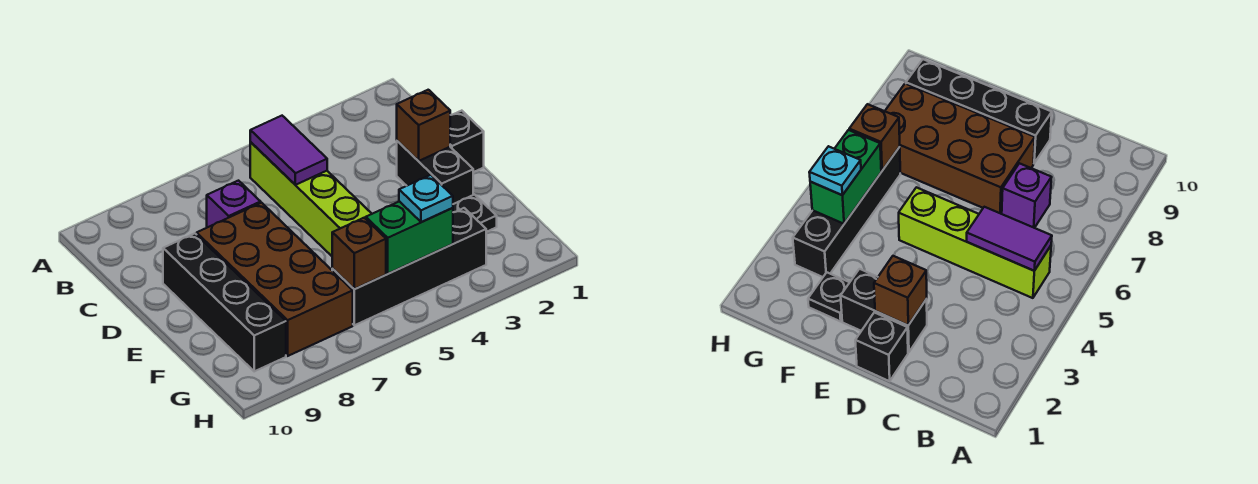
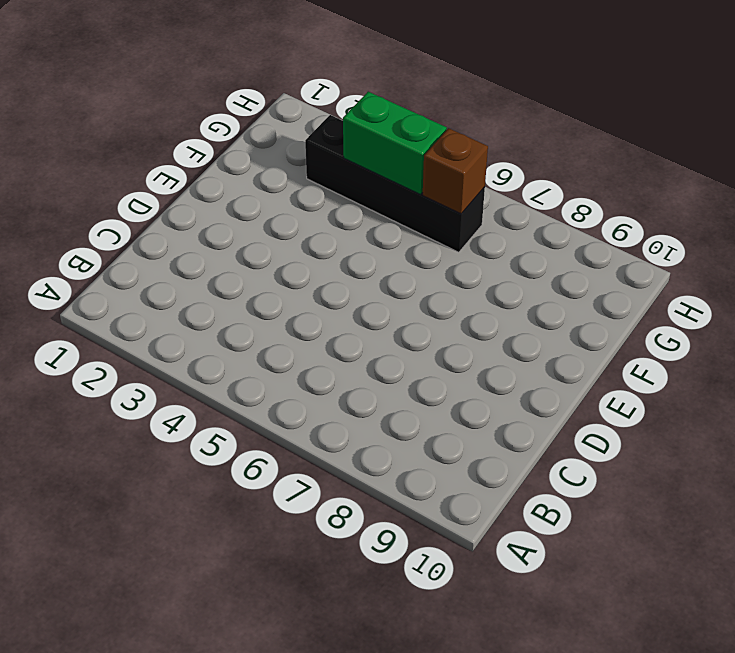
none -> lime brick B5:E5 level 1
none -> purple brick C7 level 1
none -> black brick D1 level 1

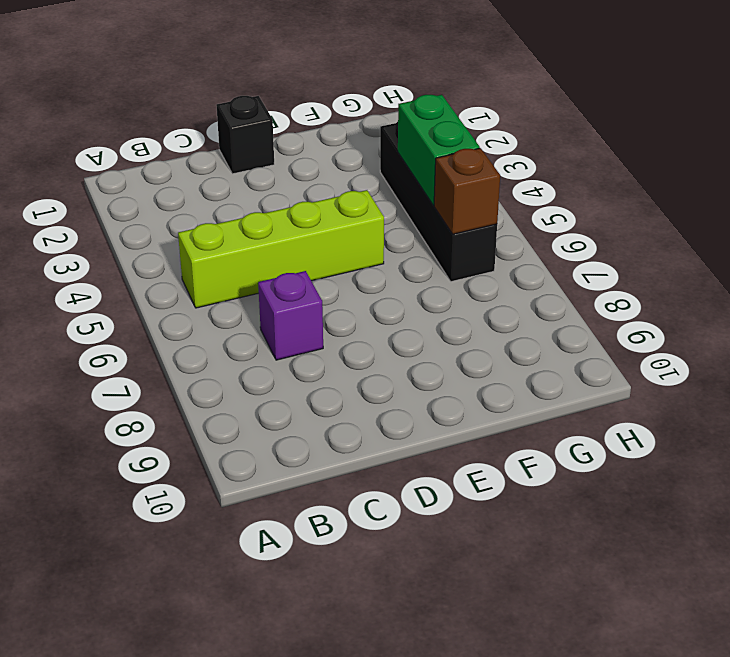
none -> black brick D2:E2 level 1
none -> brown brick D7:G8 level 1
none -> black brick D9:G9 level 1

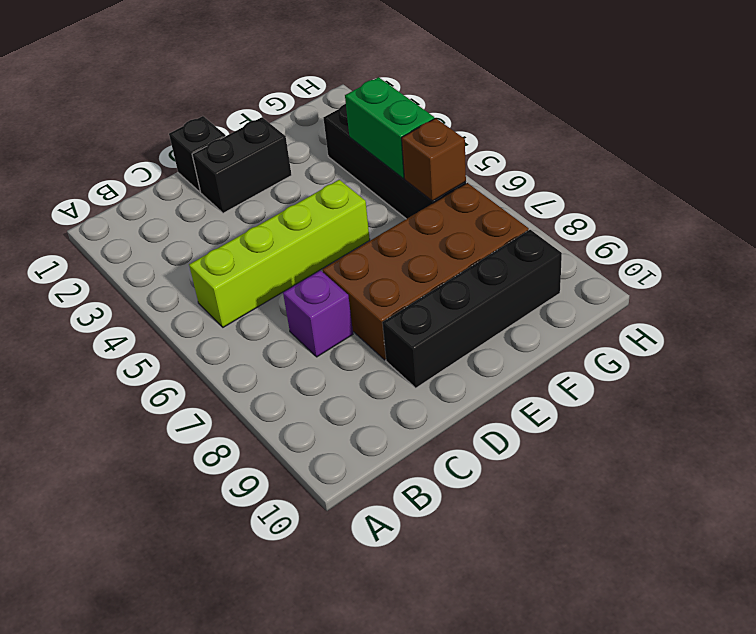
none -> black plate F2 level 1
none -> purple tile B5:C5 level 2
none -> brown brick D2 level 2

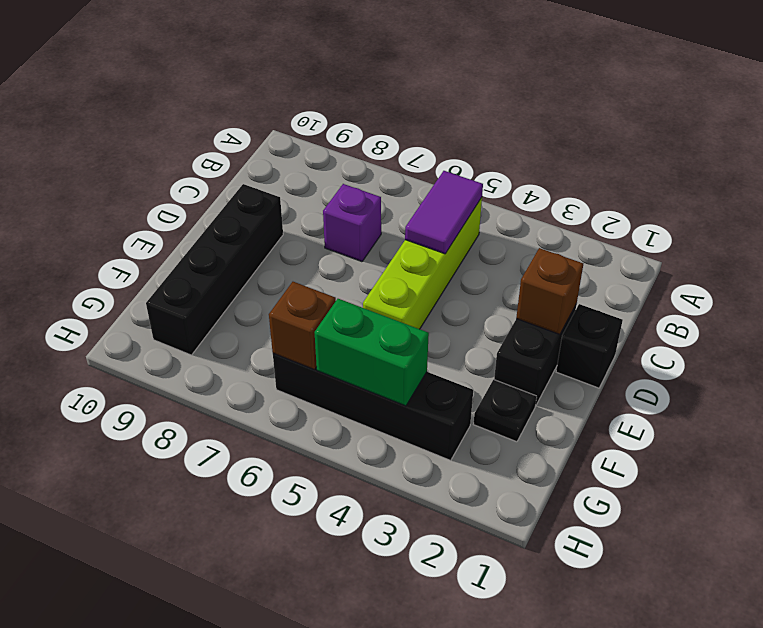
none -> brown brick D7:G8 level 1
none -> cyan plate G4 level 3

